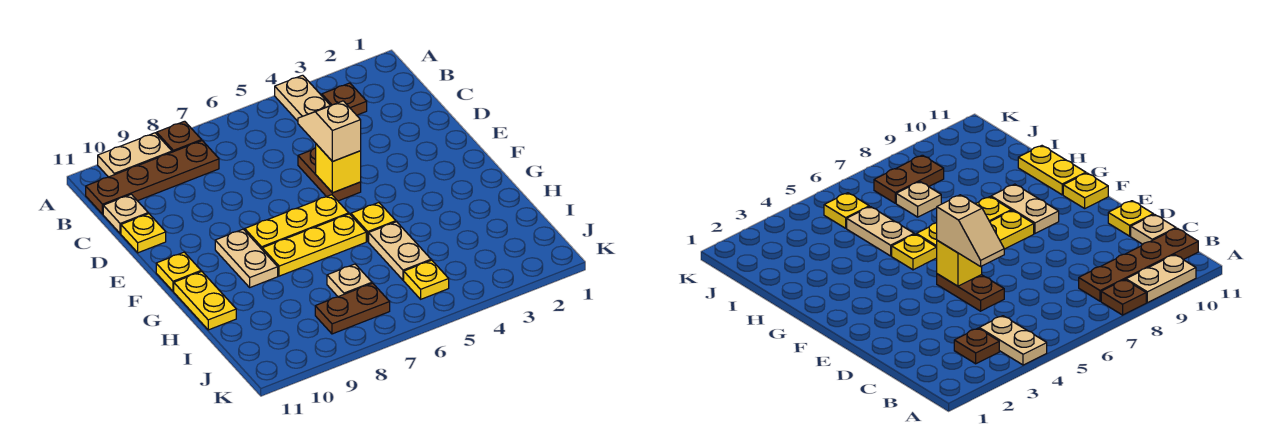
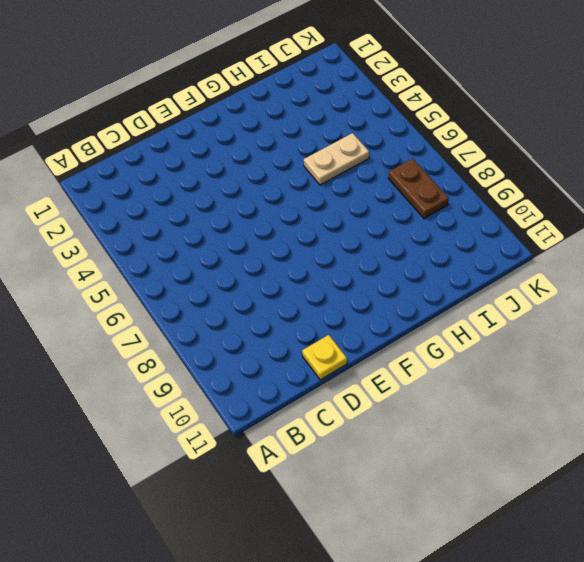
none -> tan plate A4:B4 level 1
none -> brown plate A8 level 1
none -> tan plate A9:A10 level 1

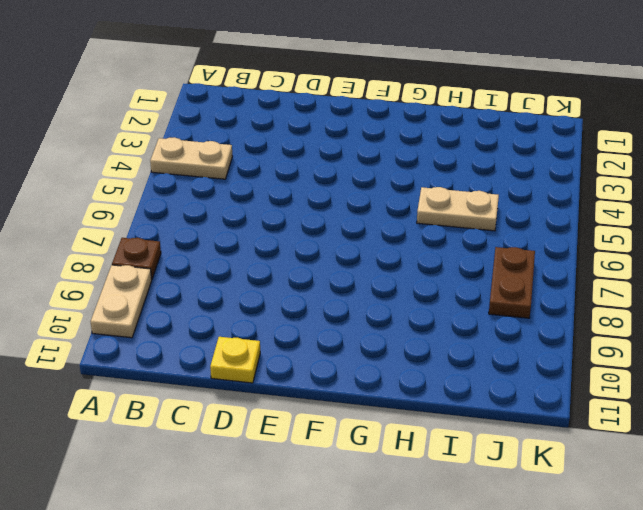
none -> brown plate B3 level 1
none -> brown plate B8:B11 level 1
none -> tan plate C11 level 1

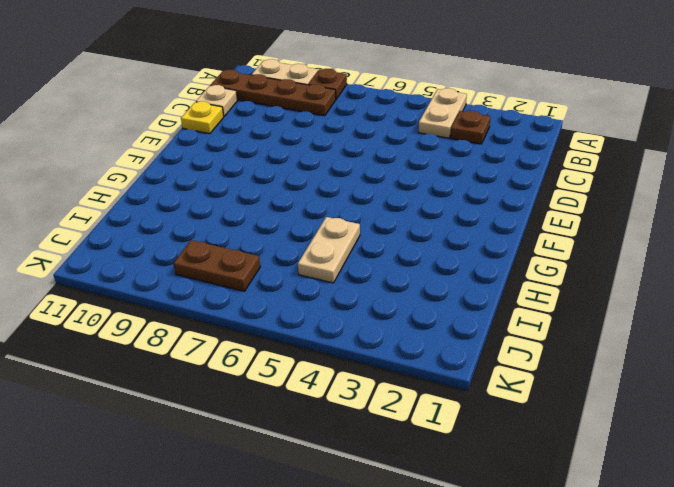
none -> brown plate D5:E5 level 1
none -> yellow plate F6:F8 level 1
none -> tan plate F9:G9 level 1

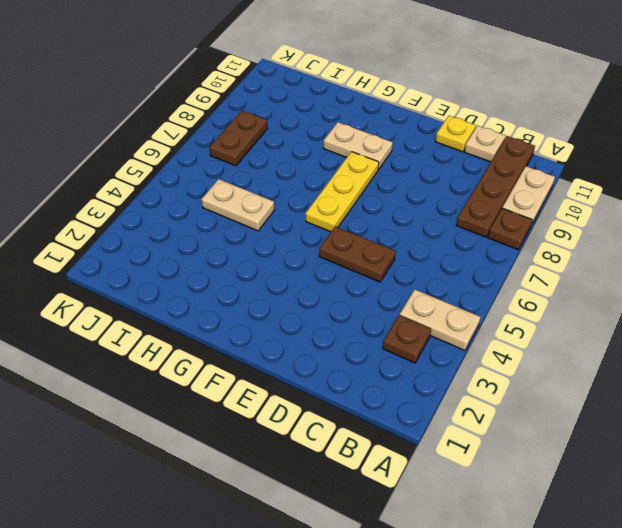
none -> yellow plate F11 level 1
none -> yellow plate G5 level 1
none -> yellow plate G6:G8 level 1

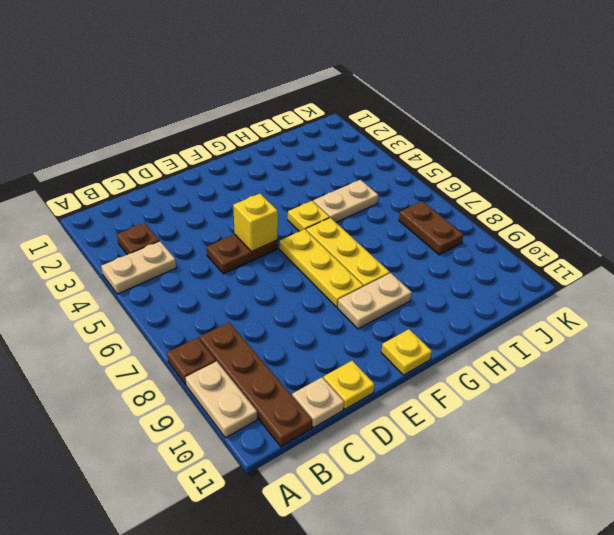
none -> yellow plate G11:H11 level 1
none -> tan plate I7 level 1
none -> yellow plate J5 level 1

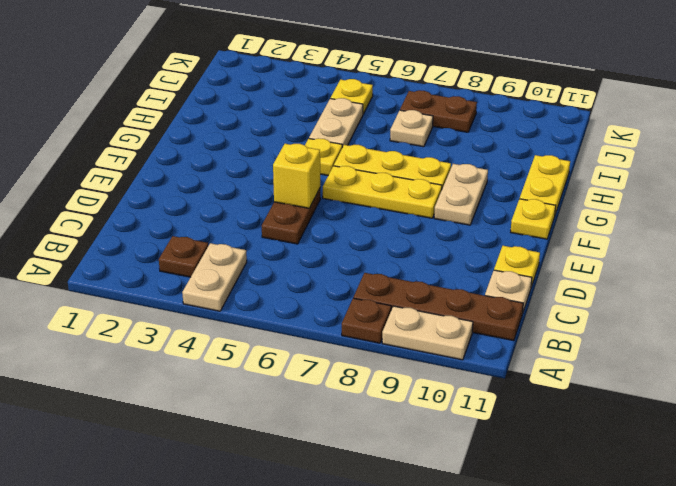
none -> tan slope D5:E5 level 3 top E

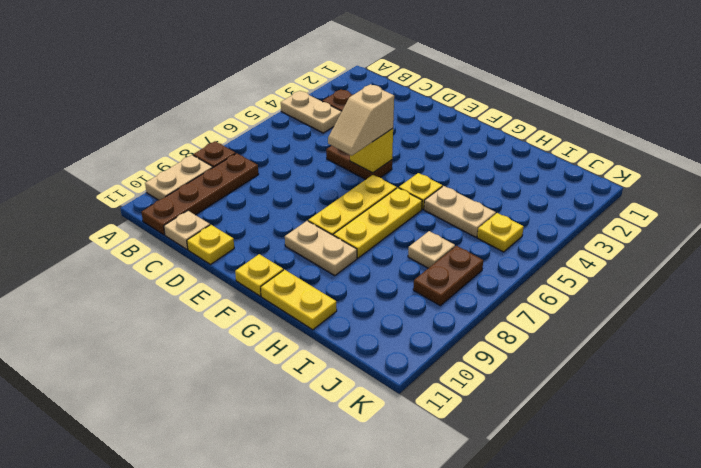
tan slope E5:E6 level 3 top 5 -> tan slope D5:E5 level 3 top E

